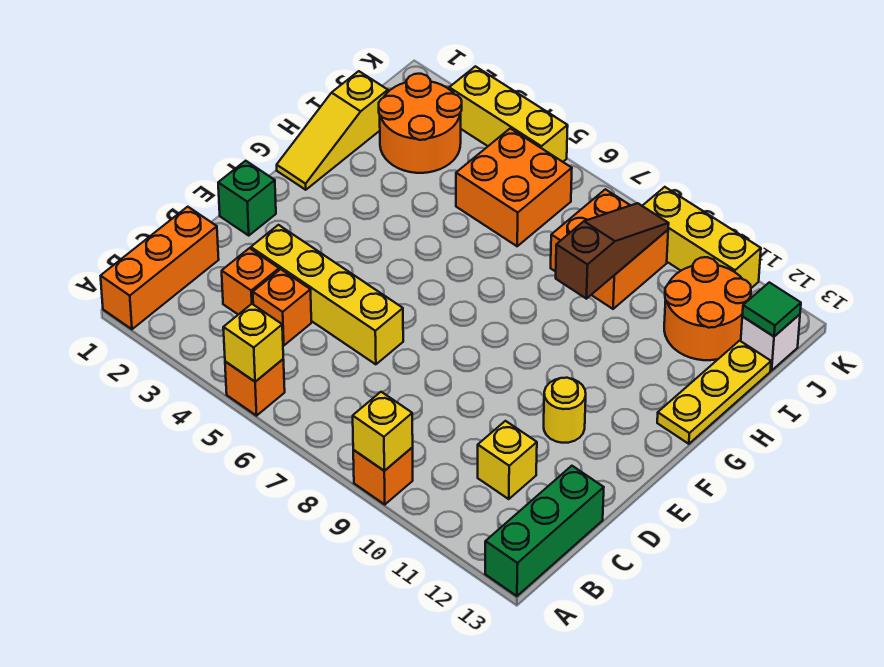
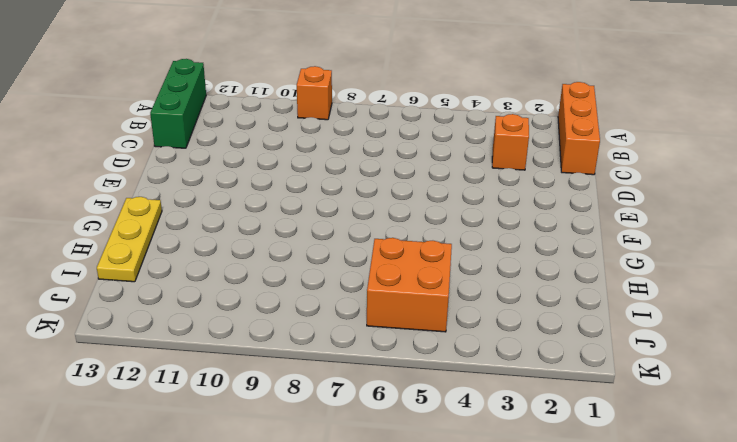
none -> orange brick A5 level 1
none -> orange brick C4 level 1
none -> yellow brick C11 level 1

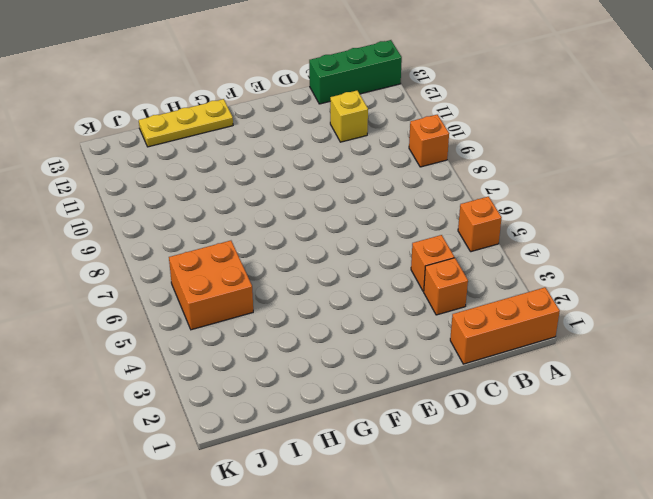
none -> yellow brick D3:D6 level 1
none -> green brick E1 level 1
none -> yellow round brick E11 level 1

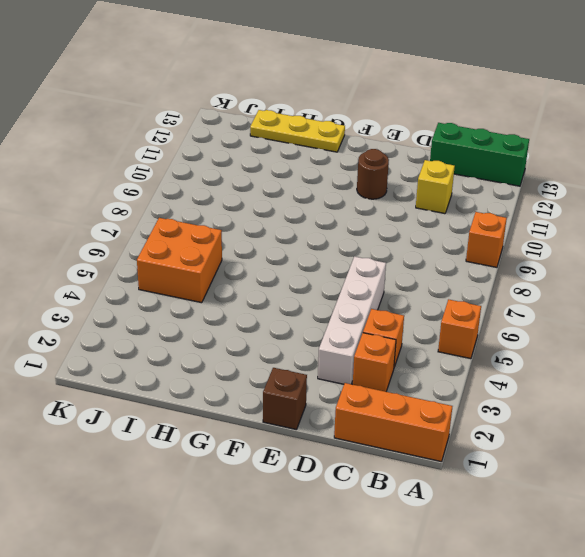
white brick D3:D6 level 1 -> yellow brick D3:D6 level 1
brown brick E1 level 1 -> green brick E1 level 1
brown round brick E11 level 1 -> yellow round brick E11 level 1
none -> yellow slope G1:I1 level 1 top I
none -> orange round brick I2:J3 level 1
none -> orange brick I8:J9 level 1

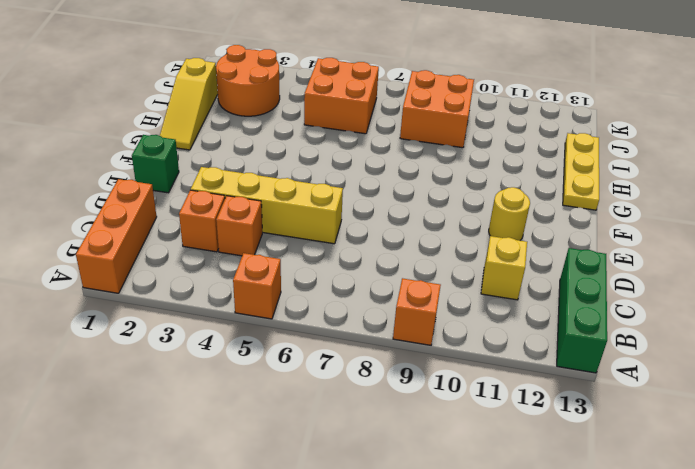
none -> orange round brick I11:J12 level 1
none -> white brick J13 level 1
none -> yellow brick K3:K5 level 1

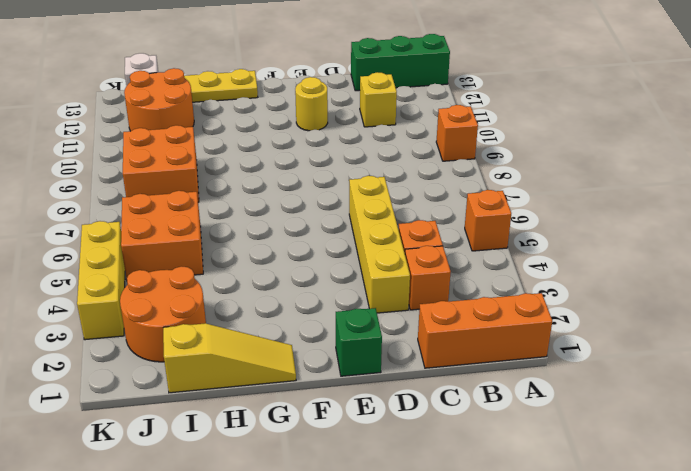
none -> yellow brick K9:K11 level 1
none -> yellow brick A5 level 2
none -> yellow brick A9 level 2

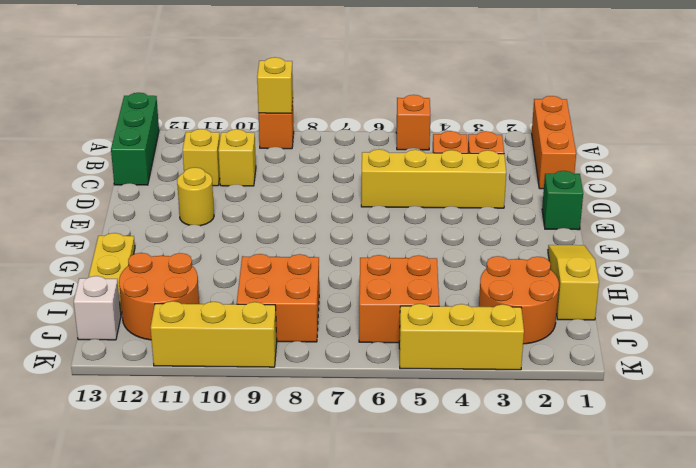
yellow brick C10 level 1 -> yellow brick A5 level 2
none -> brown slope H9:J9 level 2 top H
none -> green tile J13 level 2

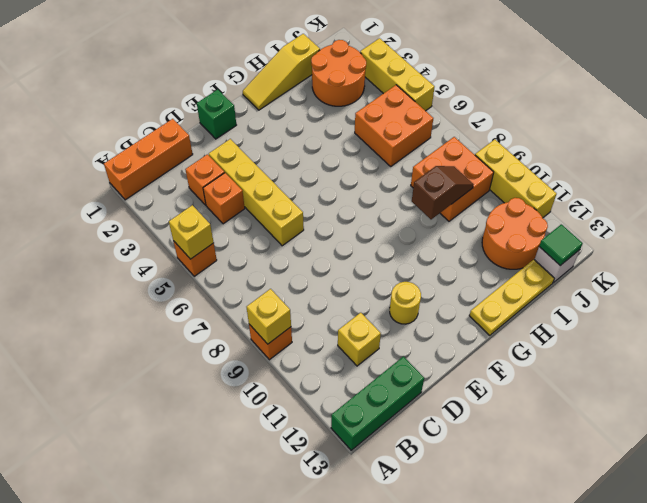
brown slope H9:I9 level 2 top H -> brown slope H9:J9 level 2 top H

